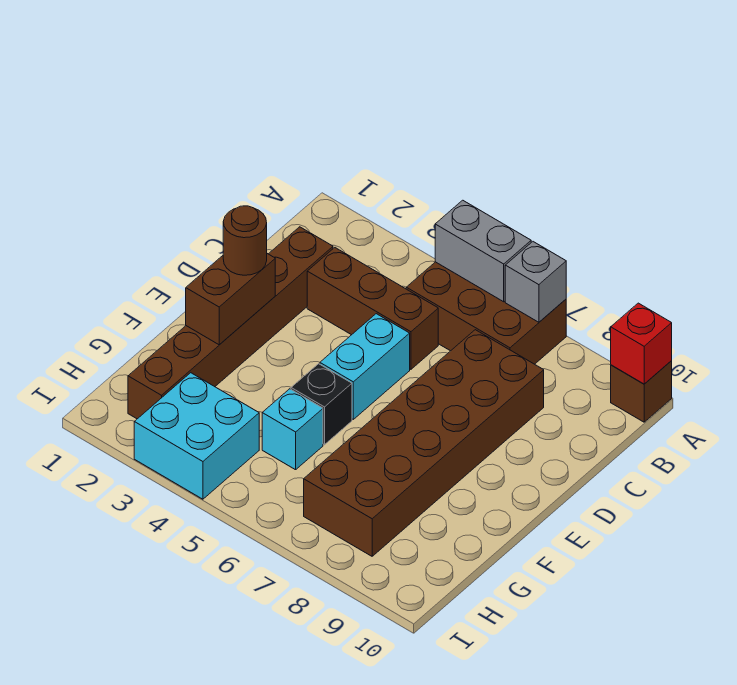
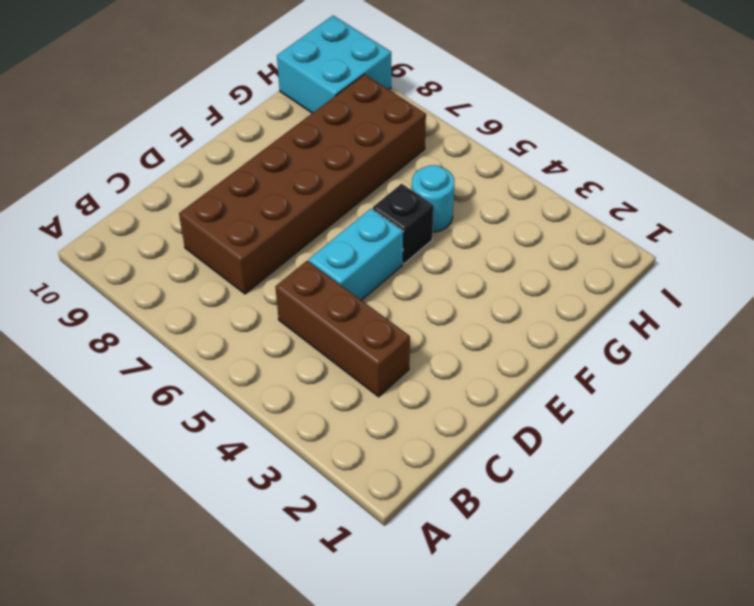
cyan round brick G5 level 1 -> cyan brick G5 level 1
cyan brick H9:I10 level 1 -> cyan brick H3:I4 level 1
none -> brown brick A5:B7 level 1
none -> brown brick A10 level 1
none -> brown brick C2:H2 level 1

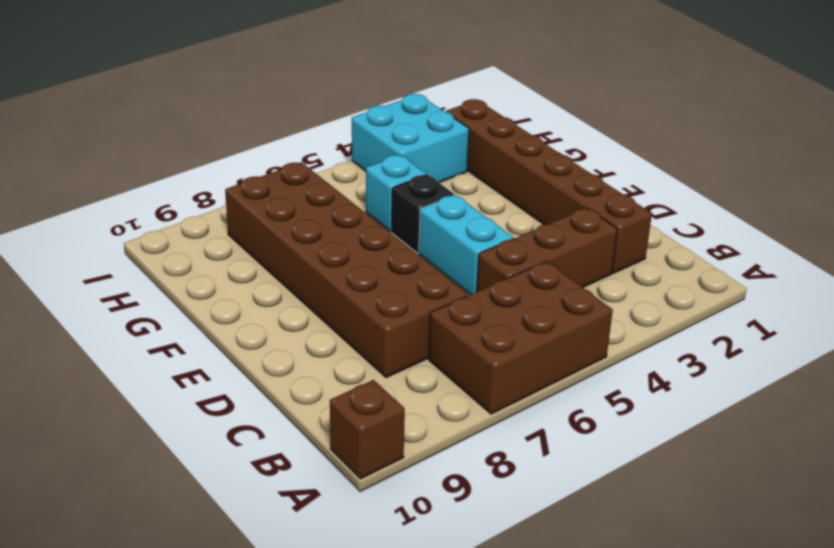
none -> grey brick A5:A6 level 2
none -> grey brick A7 level 2
none -> red brick A10 level 2

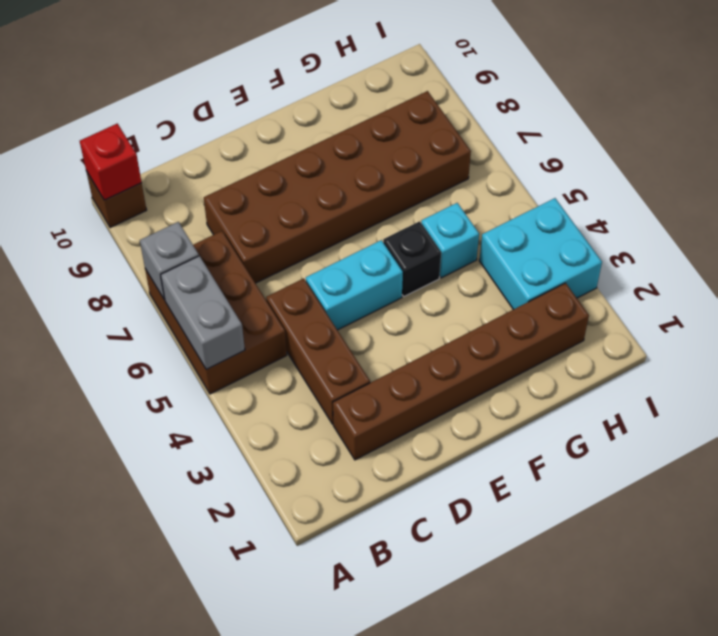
none -> brown brick E2:F2 level 2
none -> brown round brick E2 level 3

